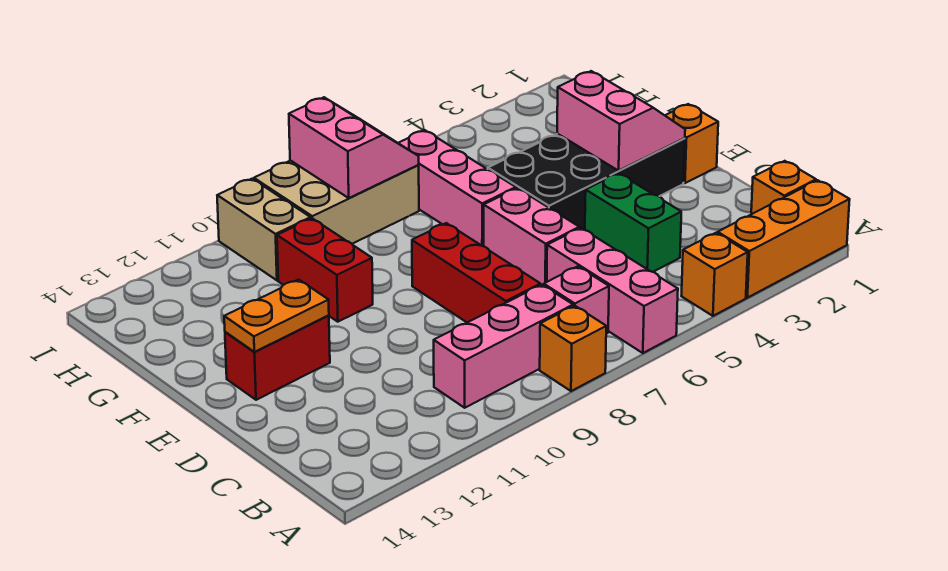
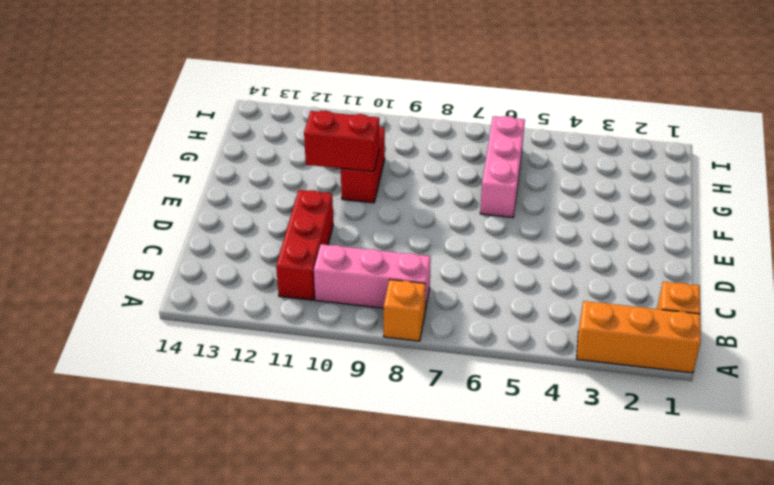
red brick B11:D11 level 1 -> red brick C8:E8 level 1
red brick F10:F11 level 2 -> red brick E12:E13 level 1
none -> orange brick A4 level 1
none -> pink brick A6:C6 level 1
none -> pink brick B7 level 1

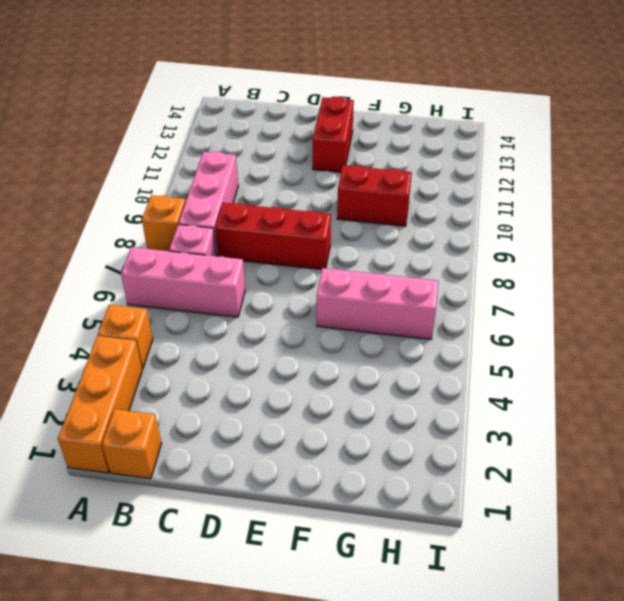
none -> green brick C4:D4 level 1
none -> pink brick D6:E6 level 1
none -> orange brick E1 level 1

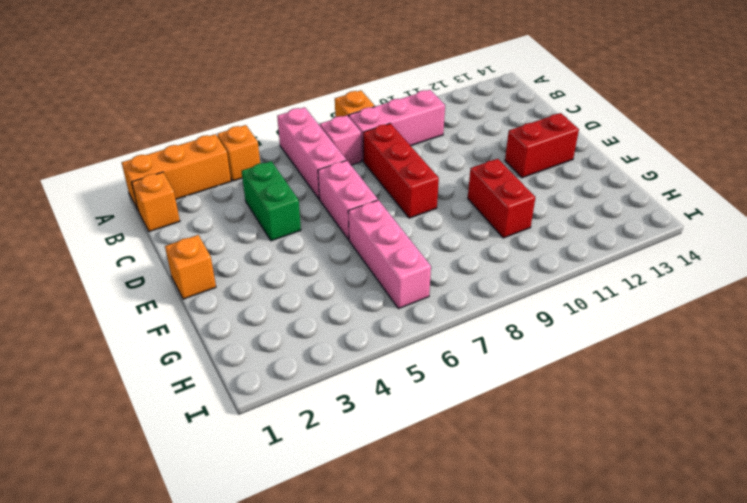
none -> black brick E2:F5 level 1
none -> tan brick H7:I9 level 1
none -> tan brick H10:I10 level 1

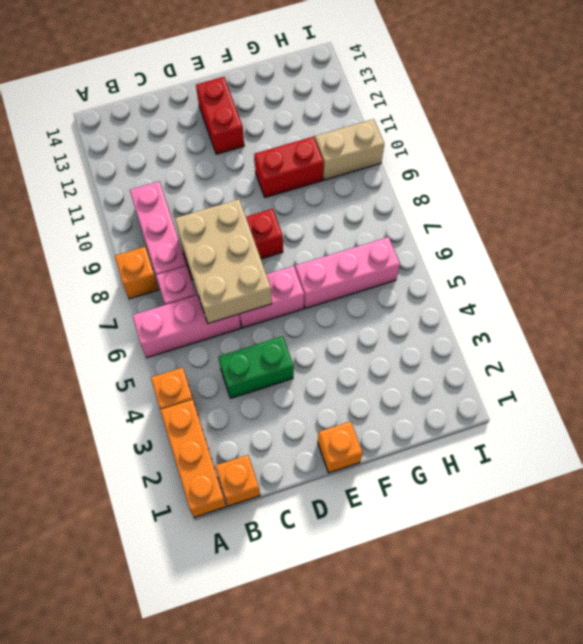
tan brick C6:D8 level 2 -> tan brick H7:I9 level 1
none -> black brick E2:F5 level 1
none -> pink slope E2:F3 level 2 top 3
none -> orange plate E12:E13 level 2

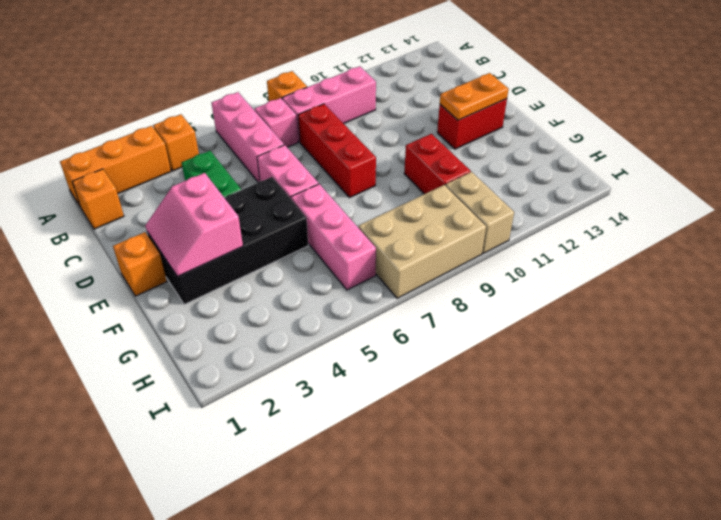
none -> pink slope H7:I8 level 2 top 8

